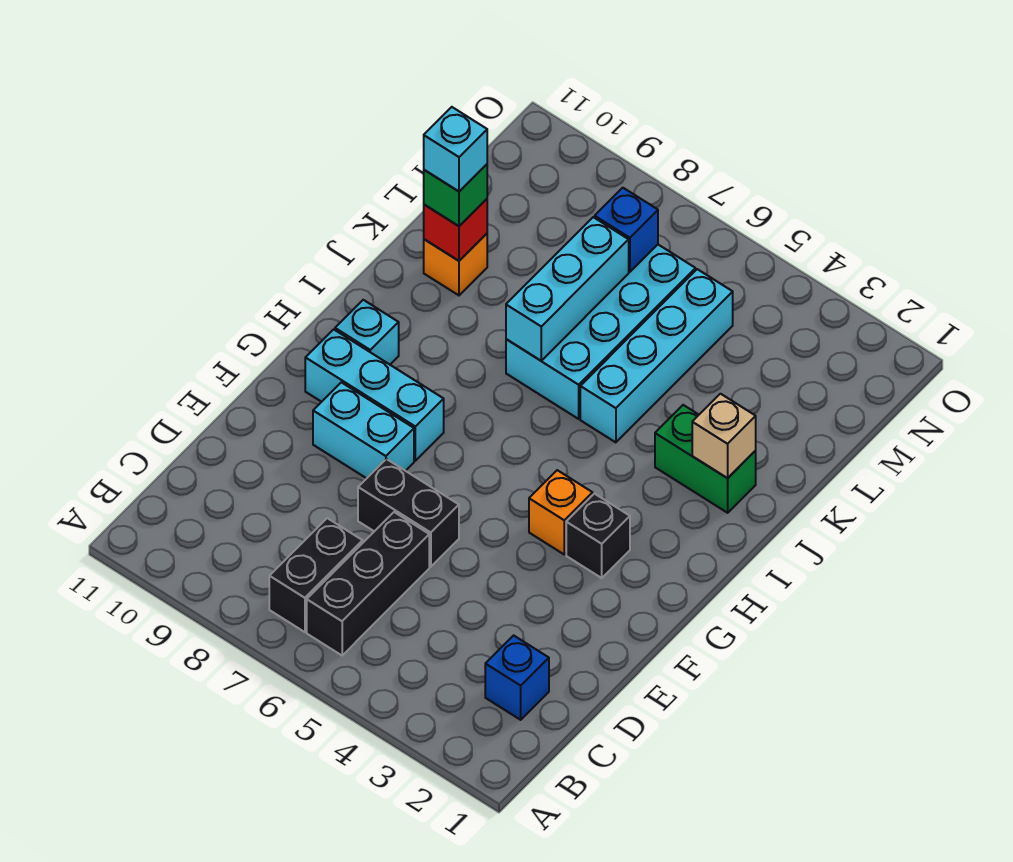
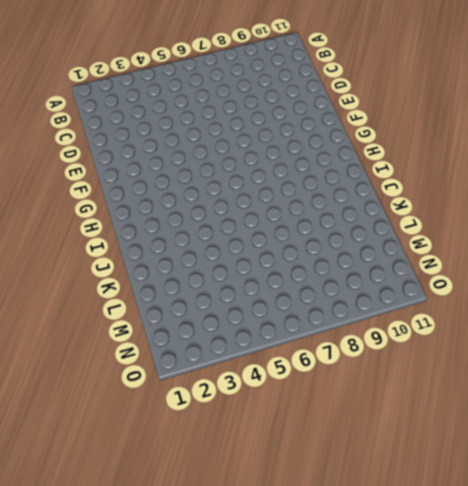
none -> black brick B6:D6 level 1
none -> black brick B7:C7 level 1
none -> blue brick C2 level 1

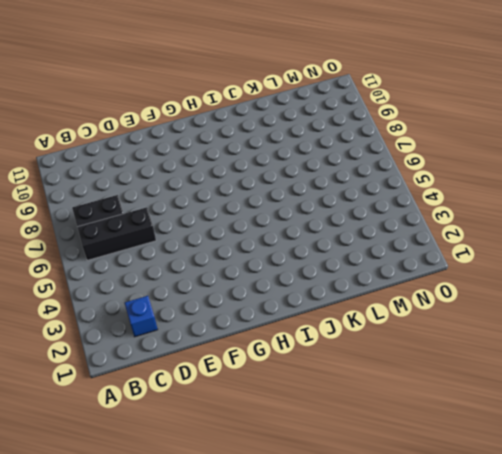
none -> black brick E6:E7 level 1
none -> cyan brick F8:F9 level 1
none -> black brick G3 level 1

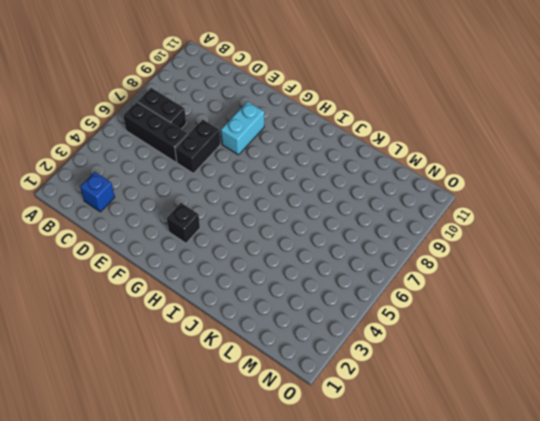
none -> orange brick G4 level 1
none -> cyan brick G8:G10 level 1
none -> cyan brick H10 level 1

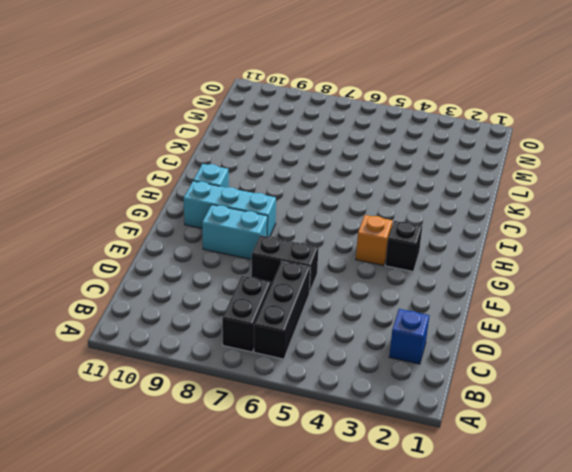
none -> green brick J2:J3 level 1
none -> cyan brick J5:M5 level 1
none -> cyan brick J6:M7 level 1

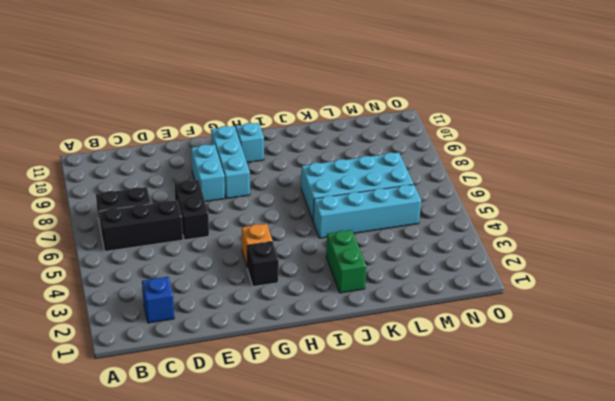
none -> orange brick K10 level 1
none -> tan brick J2 level 2
none -> cyan brick J7:L7 level 2

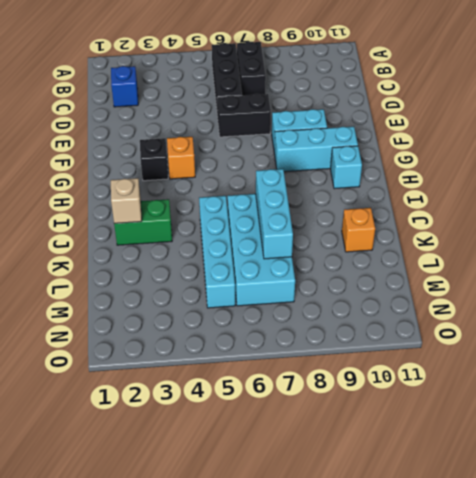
none -> red brick K10 level 2
none -> blue brick M7 level 2
none -> green brick K10 level 3

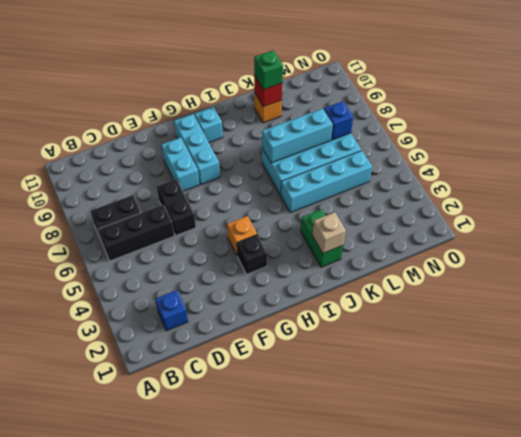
none -> cyan brick K10 level 4

